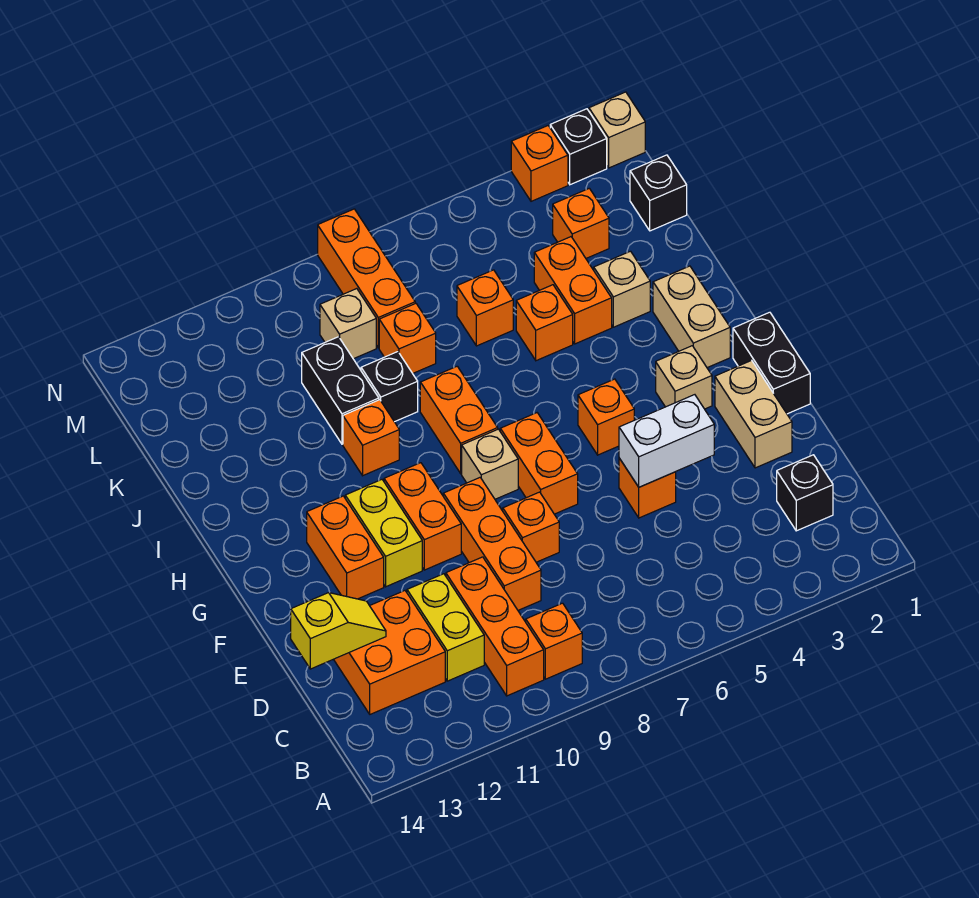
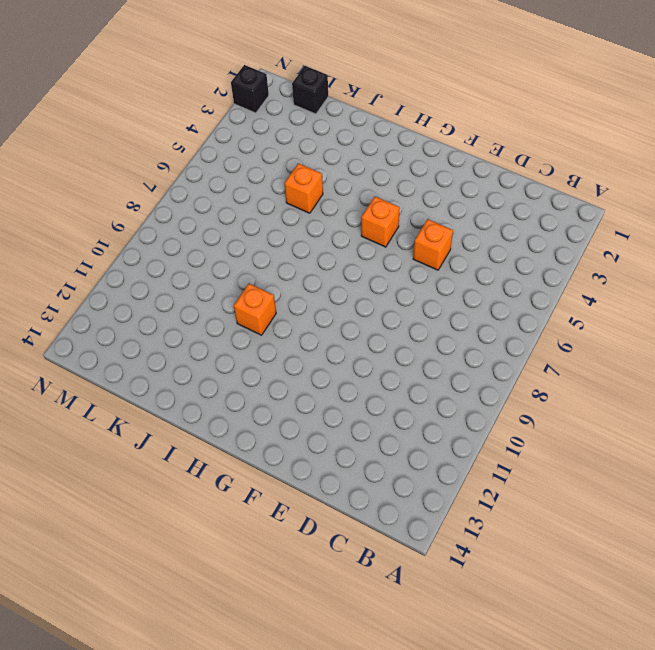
none -> orange brick B9 level 1
none -> orange brick B10:D10 level 1
none -> black brick C2 level 1
none -> yellow brick C11:D11 level 1

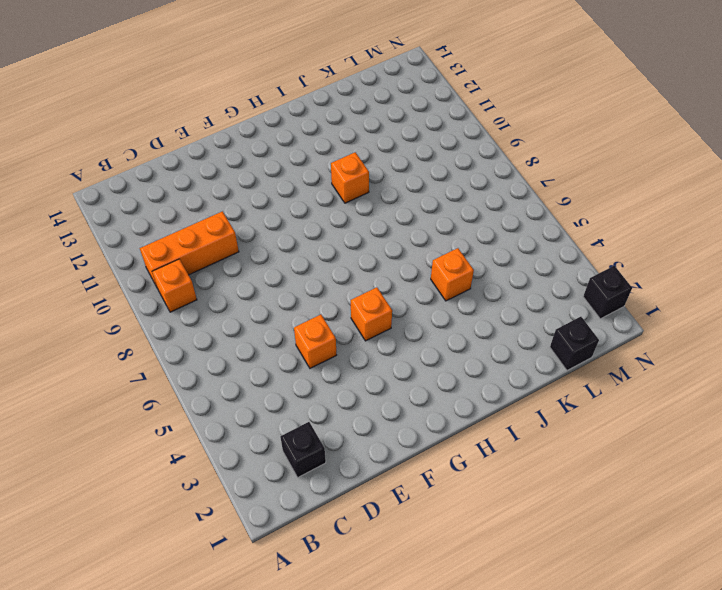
none -> yellow brick C11:D11 level 1
none -> orange brick C12:D13 level 1
none -> orange brick D9:F9 level 1
none -> tan brick E2:F2 level 1

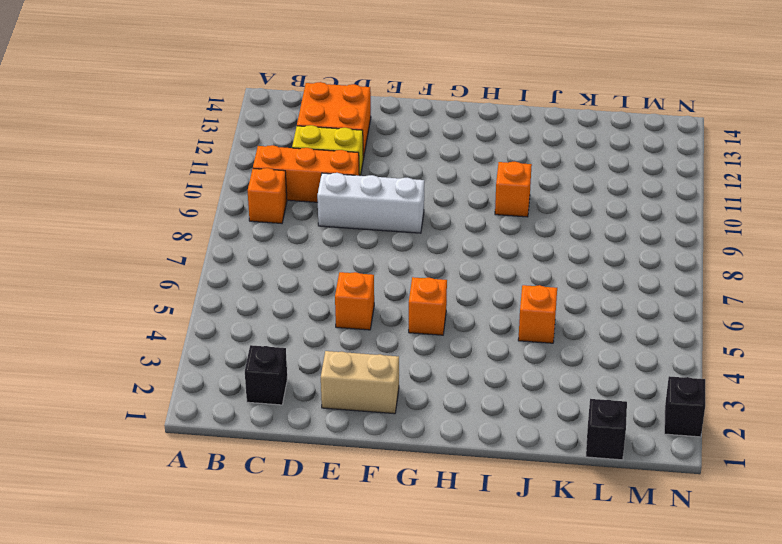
white brick D9:F9 level 1 -> orange brick D9:F9 level 1
none -> orange brick E8 level 1
none -> black brick F1:G1 level 1
none -> orange brick F7:G7 level 1
none -> orange brick F10:G10 level 1

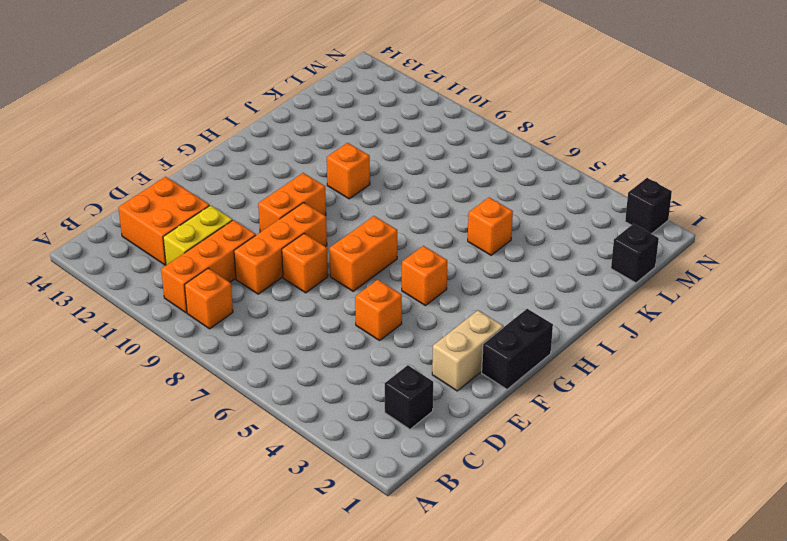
none -> yellow brick F11:G11 level 1
none -> orange brick F12:G12 level 1
none -> tan brick G3 level 1
none -> tan brick G8 level 1

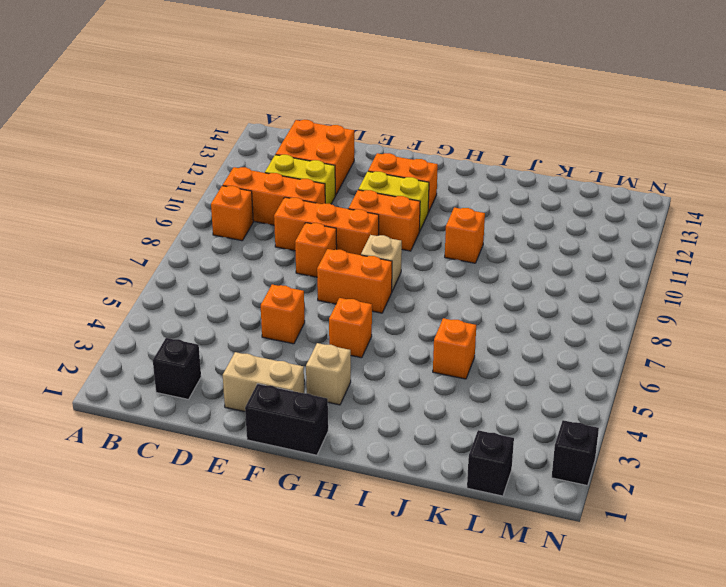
none -> tan brick H2:I2 level 1
none -> orange brick H8:I8 level 1
none -> tan brick J3 level 1
none -> orange brick J4:K4 level 1

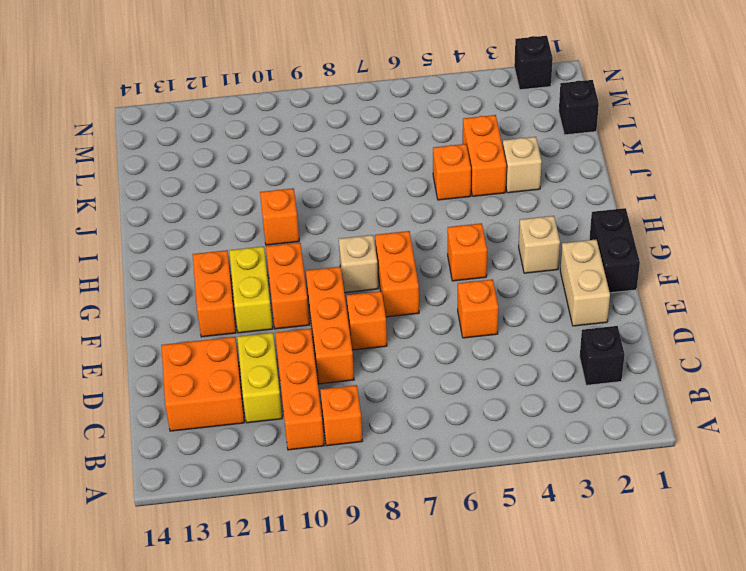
none -> tan brick H2:I2 level 1
none -> orange brick H8:I8 level 1
none -> black brick J9 level 1
none -> black brick J10:K10 level 1

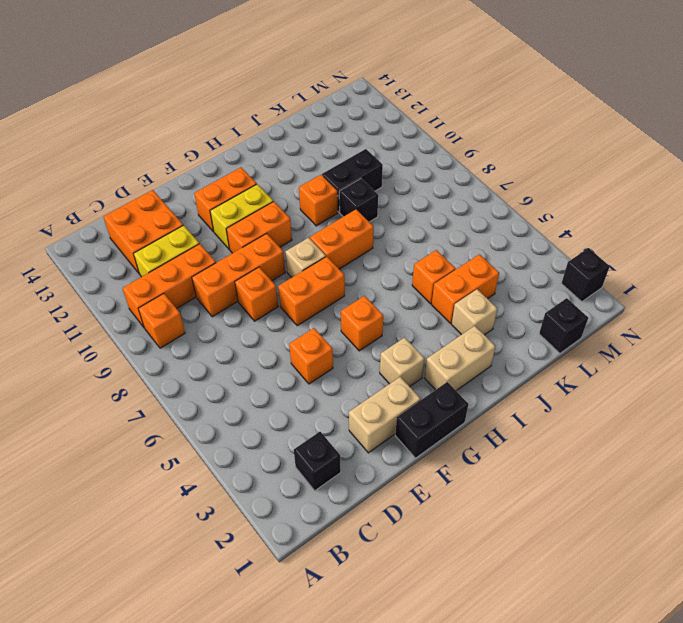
none -> orange brick K6 level 1
none -> orange brick K8 level 1
none -> orange brick L3 level 1
none -> orange brick L8:N8 level 1

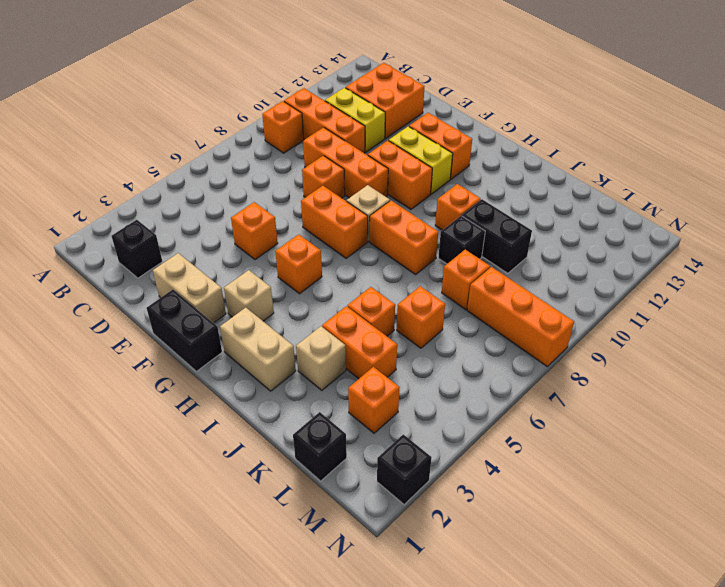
none -> tan brick L9 level 1
none -> tan brick N1 level 1
none -> orange brick N3 level 1
none -> yellow slope D13:D14 level 2 top 14

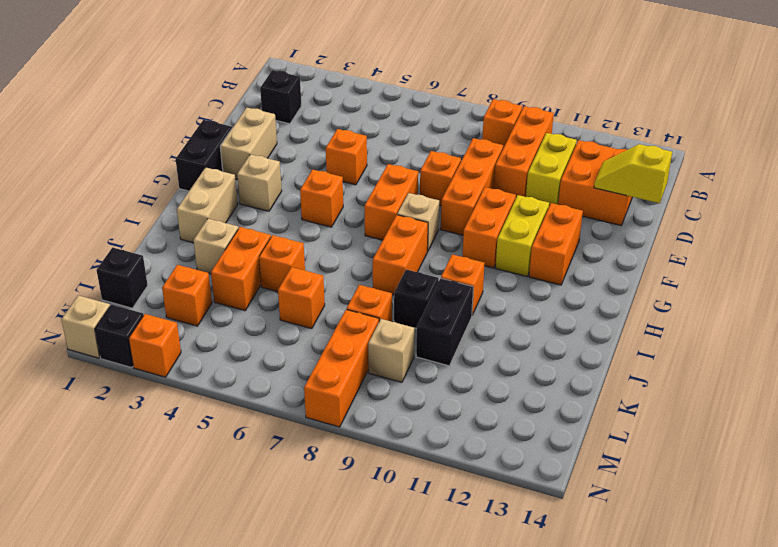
none -> white brick E4:E5 level 2

